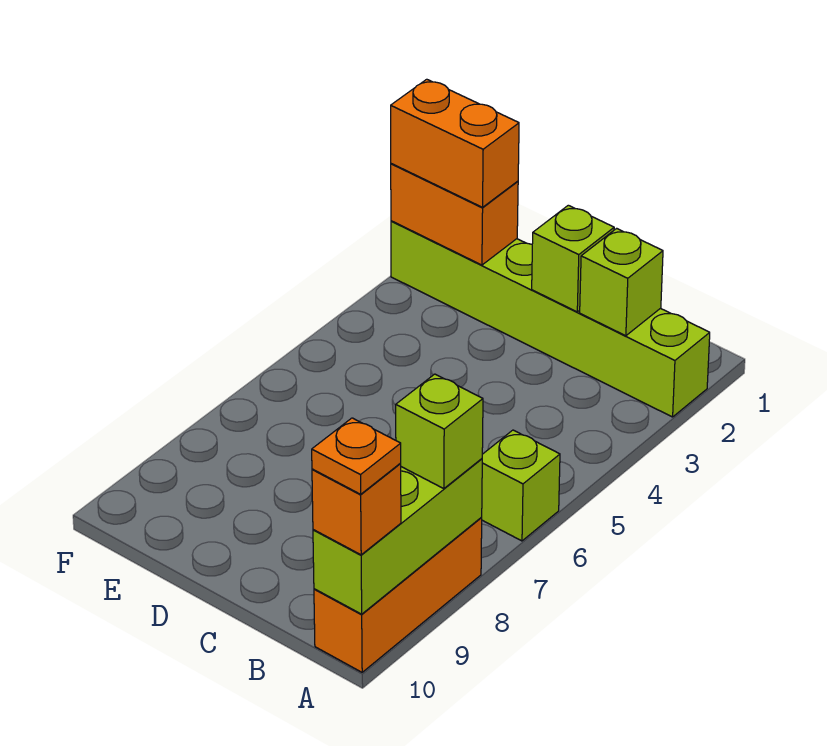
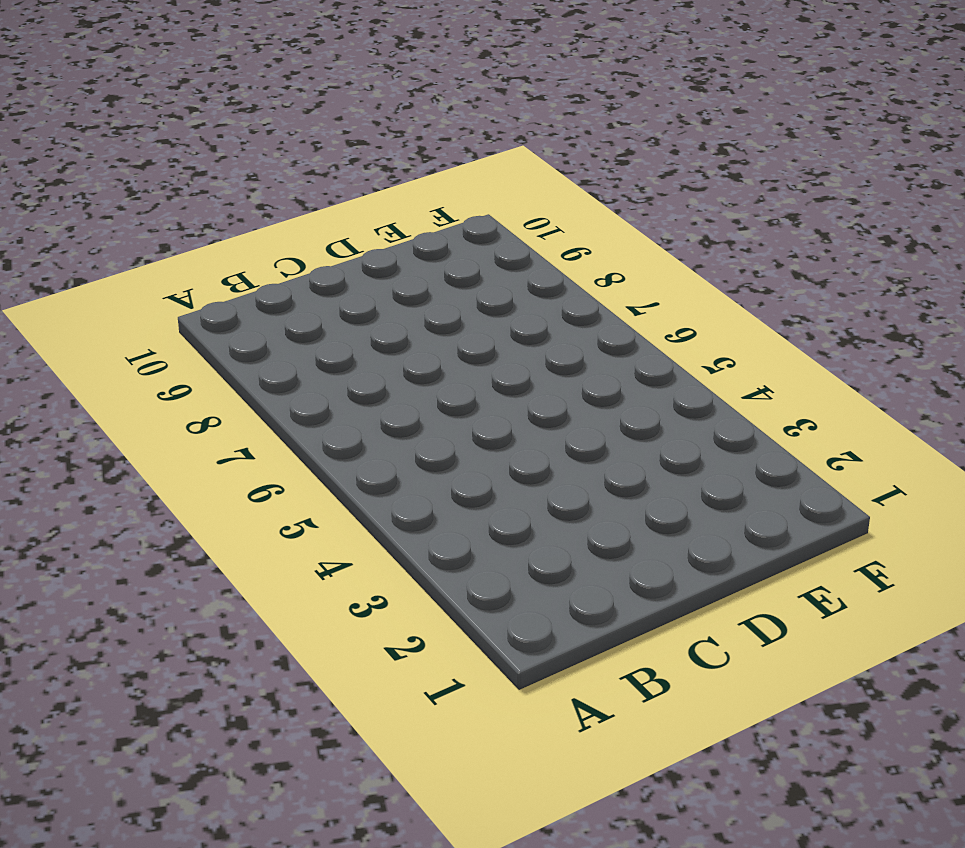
none -> lime brick A2:F2 level 1
none -> lime brick A6 level 1

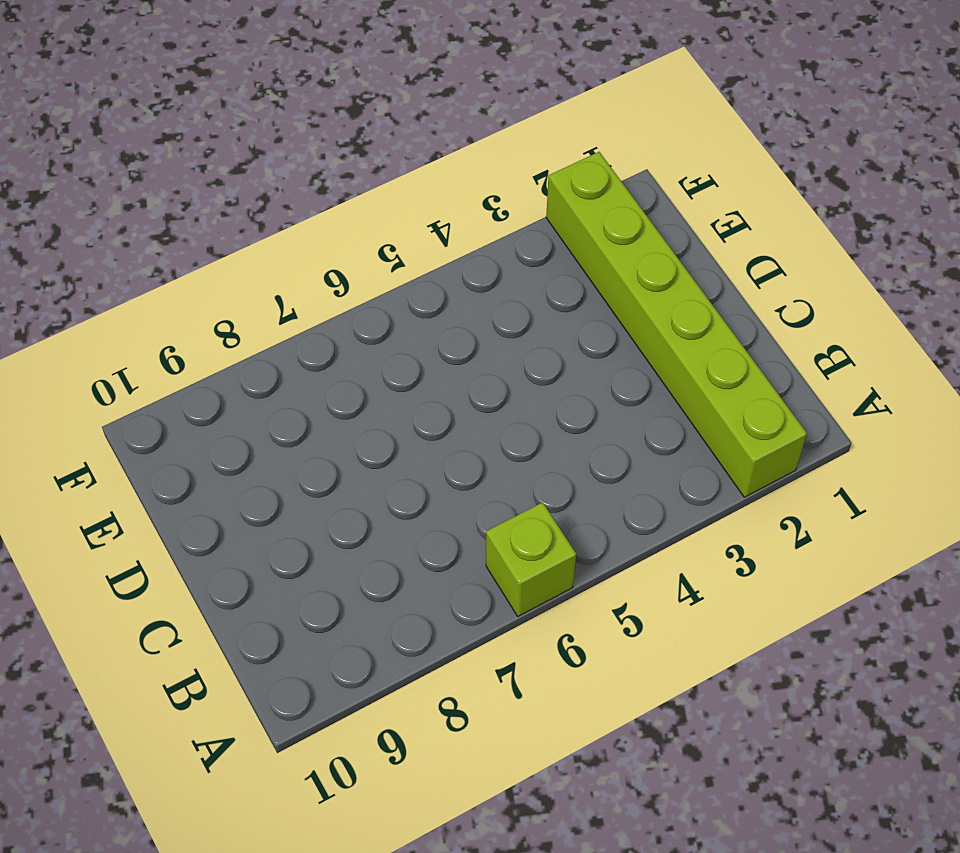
none -> orange brick A8:A10 level 1
none -> lime brick A8:A10 level 2

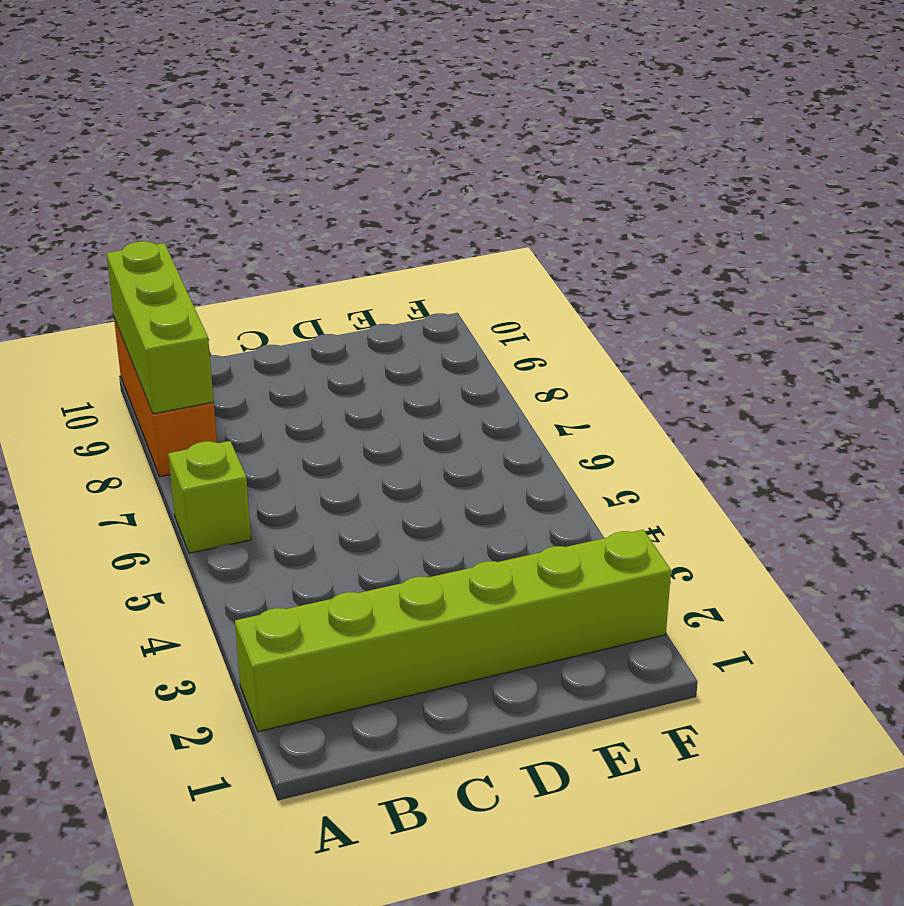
none -> lime brick B2 level 2
none -> lime brick C2 level 2

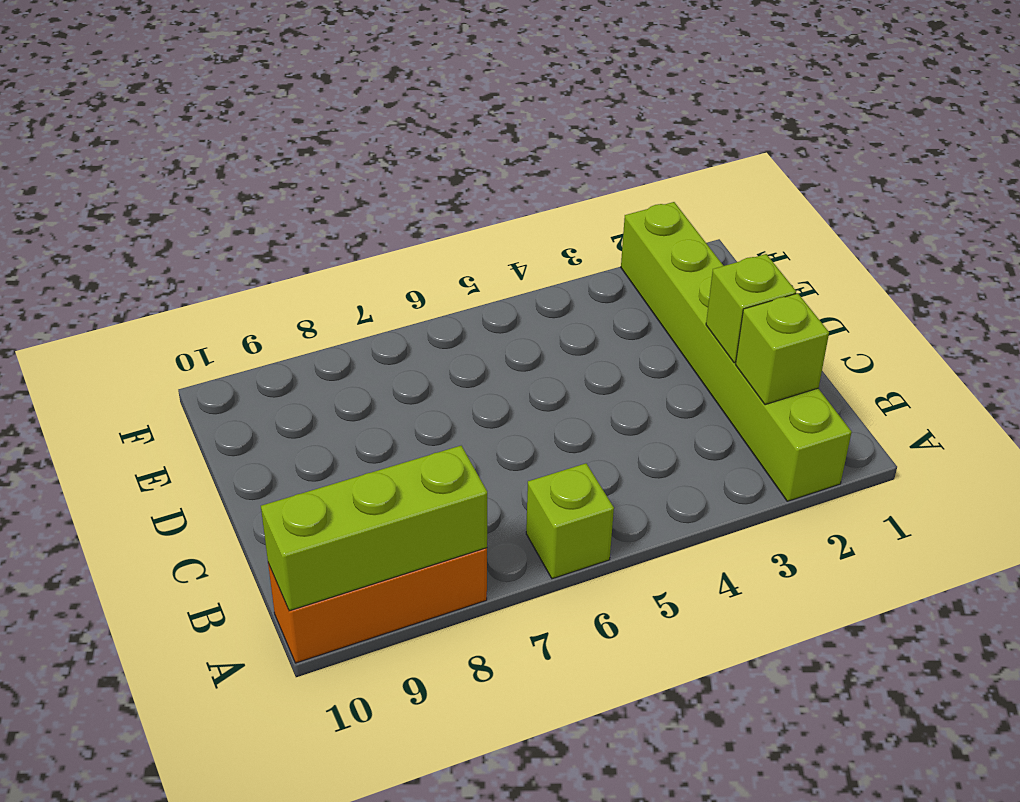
none -> orange brick E2:F2 level 2
none -> lime brick A8 level 3

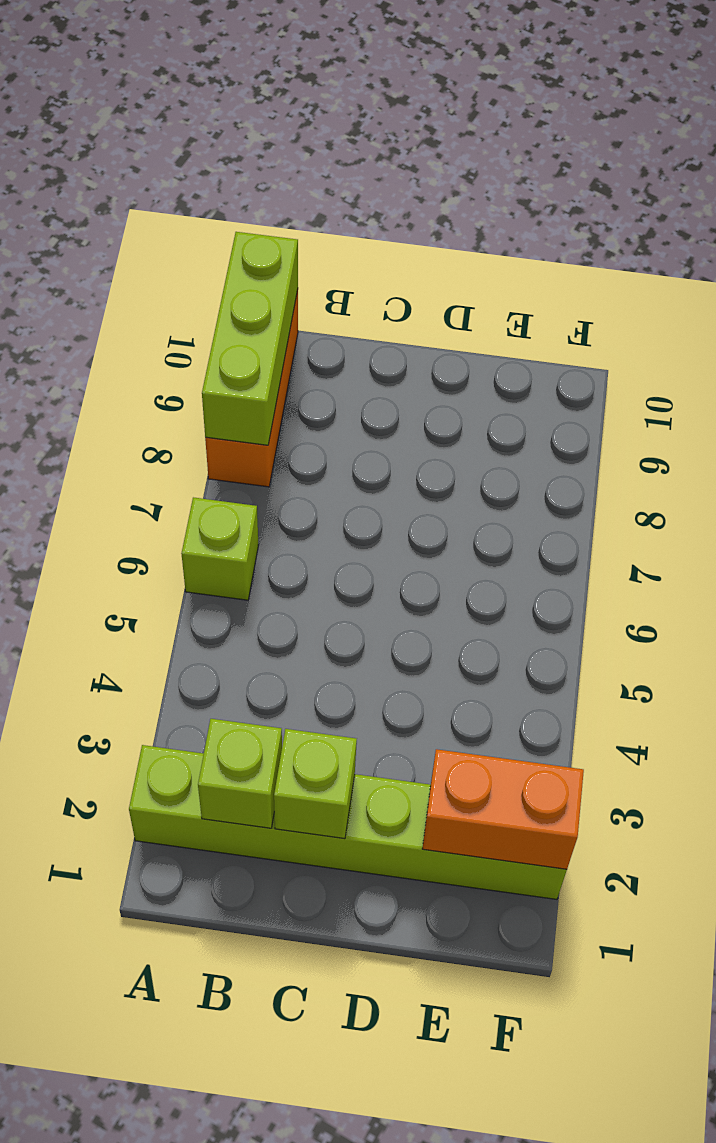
none -> lime brick A8 level 3
none -> orange brick A10 level 3

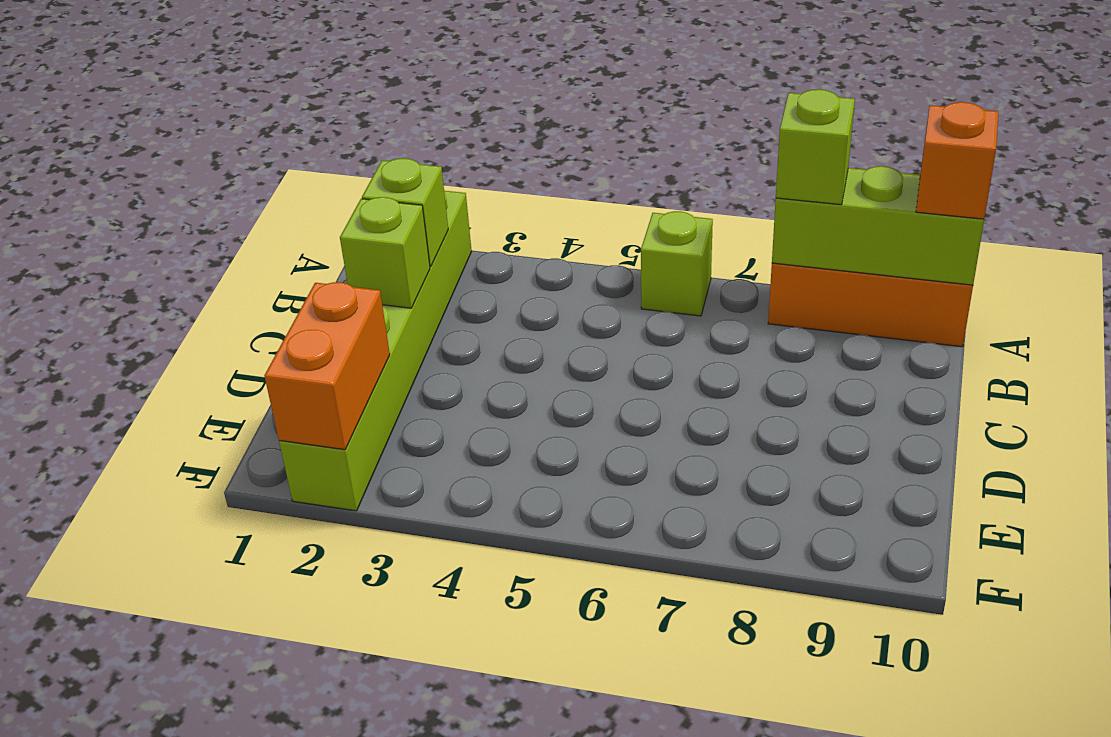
none -> orange brick E2:F2 level 3
none -> orange plate A10 level 4

